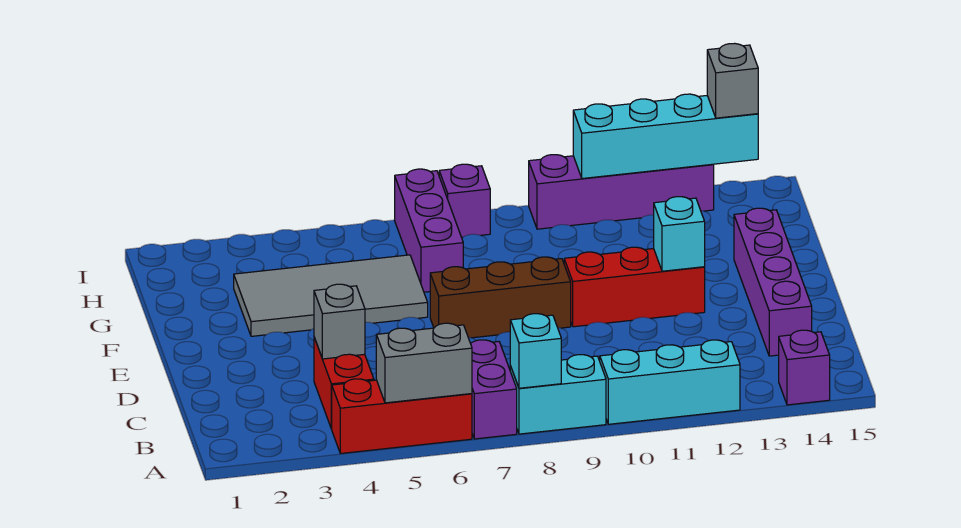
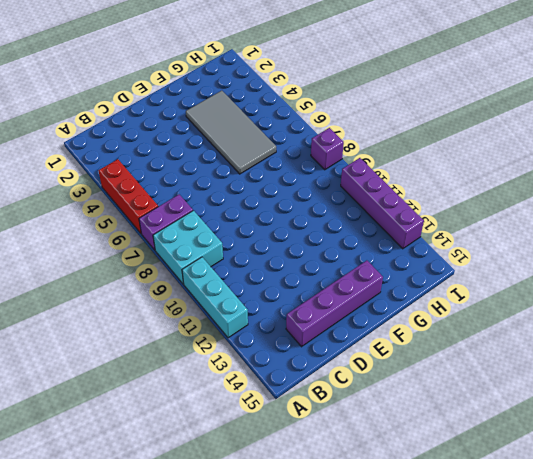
cyan brick A8:B9 level 1 -> cyan brick A8:A9 level 1
none -> purple brick A14 level 1
none -> red brick B4:C4 level 1
none -> brown brick E7:E9 level 1

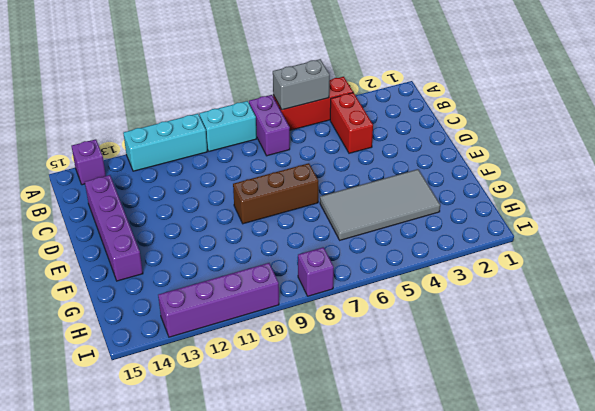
none -> red brick E10:E12 level 1
none -> purple brick G7:I7 level 1
none -> cyan brick A8 level 2

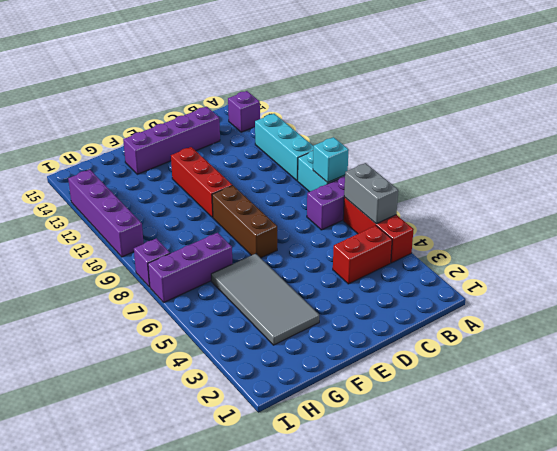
none -> grey brick C4 level 2
none -> cyan brick E12 level 2
none -> cyan brick I11:I14 level 2

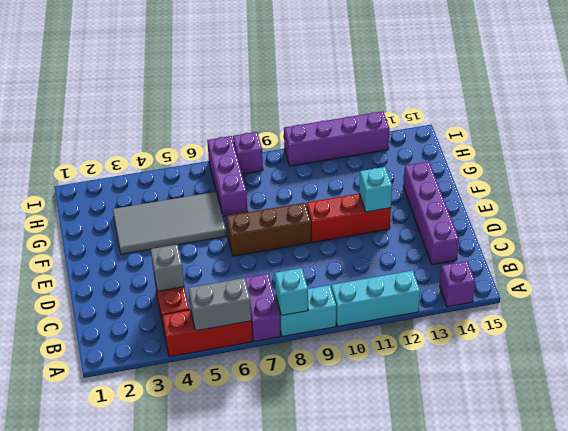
none -> cyan brick I11:I14 level 2
none -> grey brick I14 level 3

